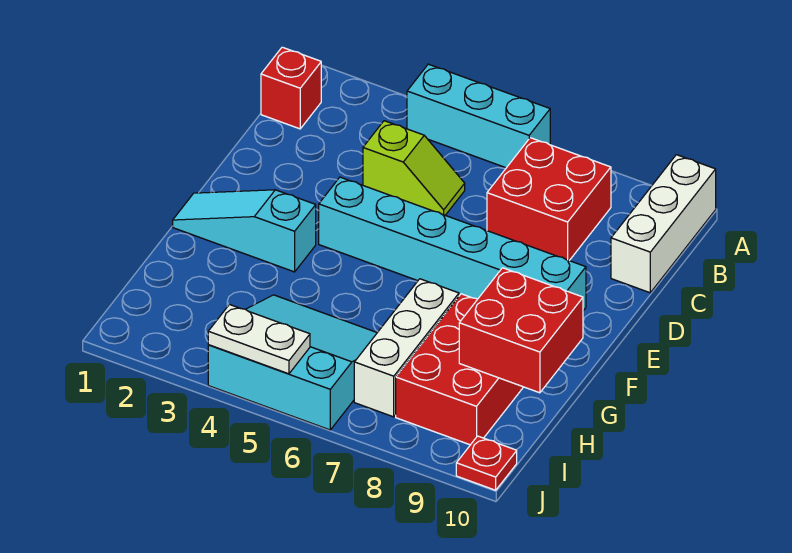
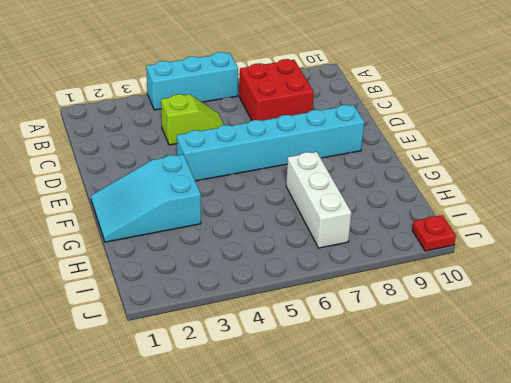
cyan slope F1:G3 level 1 top 3 -> cyan slope F1:F3 level 1 top 3
none -> white brick A10:C10 level 1
none -> red brick B1 level 1
none -> red brick G8:I9 level 1

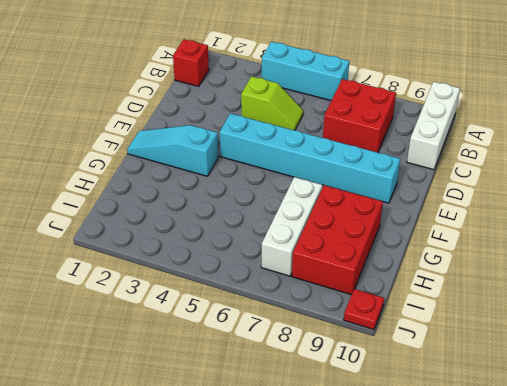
none -> cyan slope H4:J6 level 1 top J
none -> red brick G9:H10 level 2
none -> white plate J4:J5 level 2

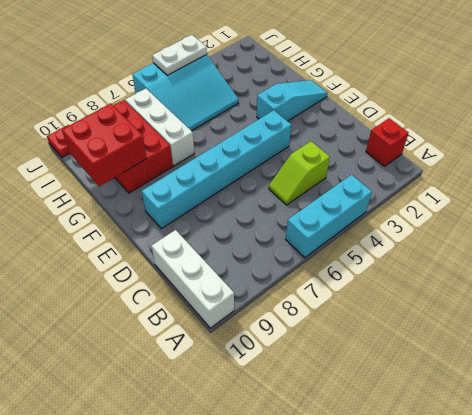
none -> red brick B7:C8 level 1

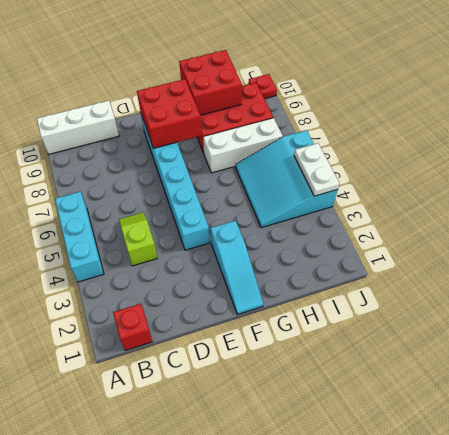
red brick E8:F9 level 2 -> red brick B7:C8 level 1

